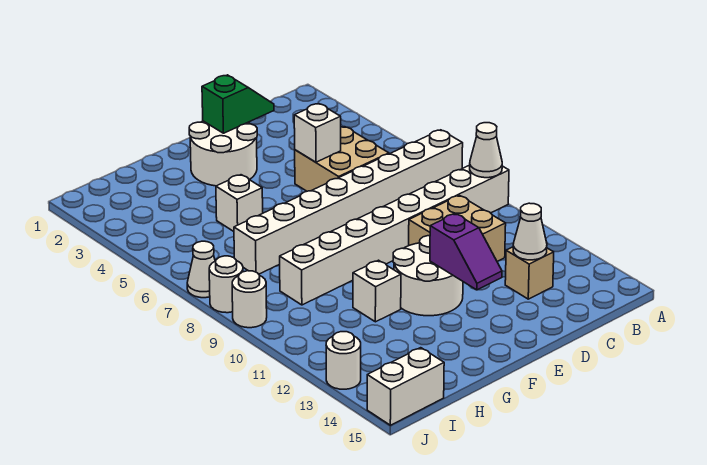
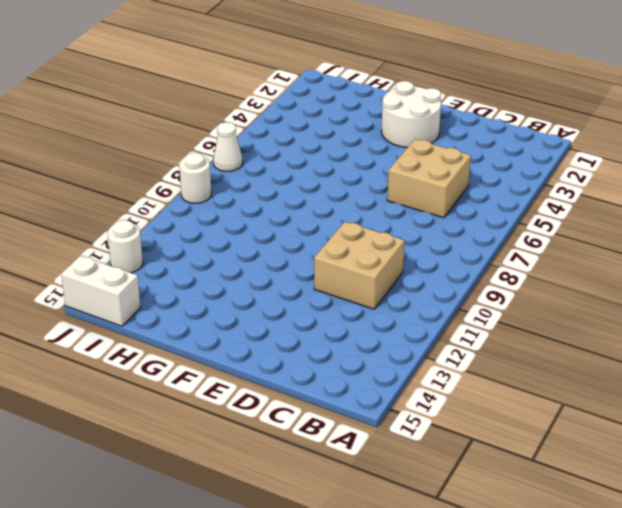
none -> white brick A7:H7 level 1
none -> white brick A9:H9 level 1
none -> tan brick C13 level 1

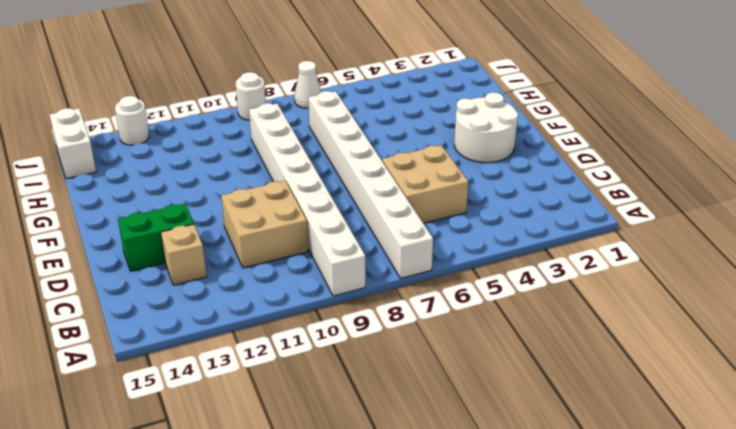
green brick D13:D14 level 1 -> none
none -> white round brick E11:F12 level 1
none -> white brick G5 level 1
none -> white brick G11 level 1

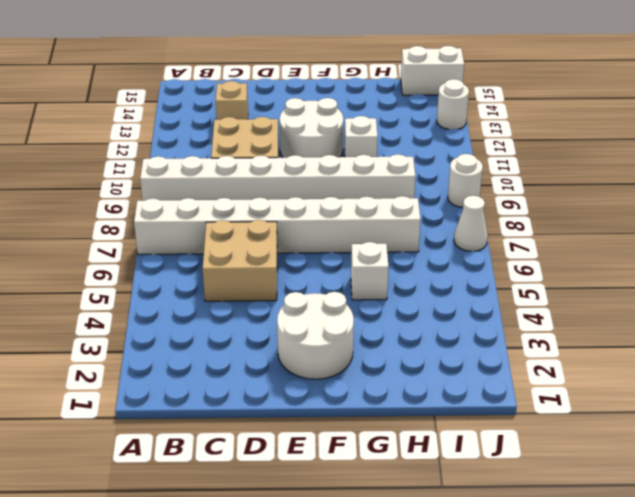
none -> white round brick J8 level 1
none -> white cone A9 level 2
none -> white cone C13 level 2

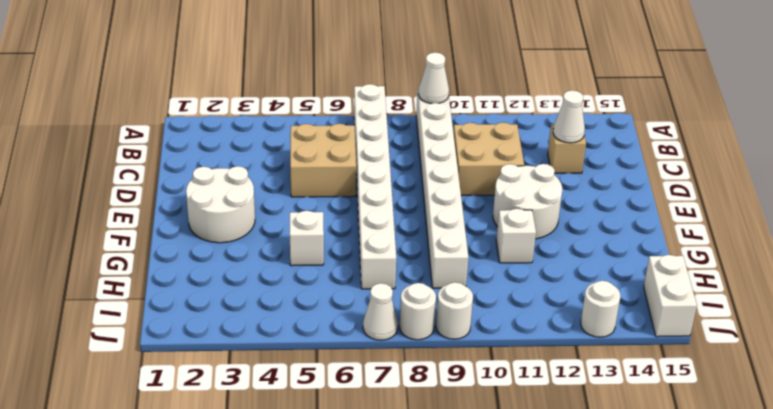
none -> green slope D2:E2 level 2 top E
none -> white brick D5 level 2
none -> purple slope E12:E13 level 2 top 12

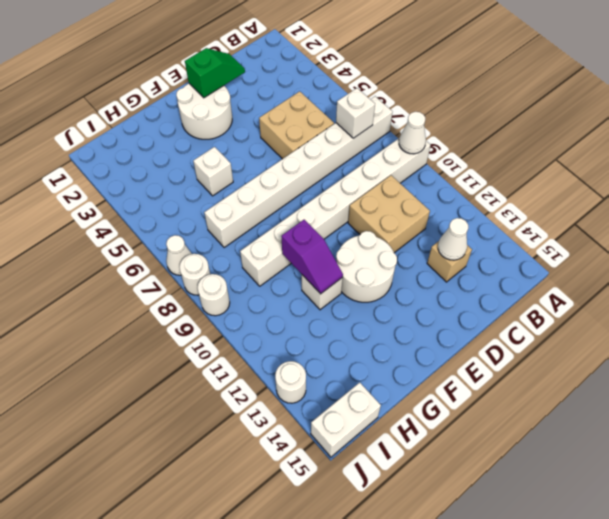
white brick B7 level 2 -> white brick D5 level 2
purple slope G10:G11 level 2 top 10 -> purple slope E12:E13 level 2 top 12

